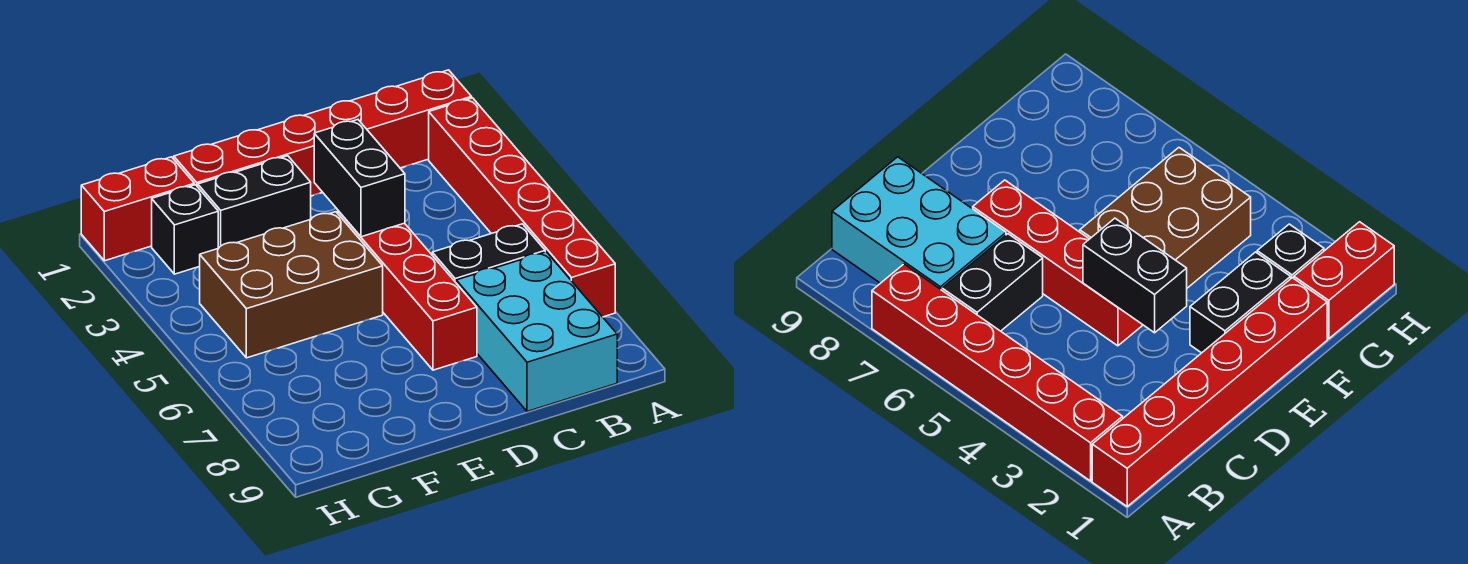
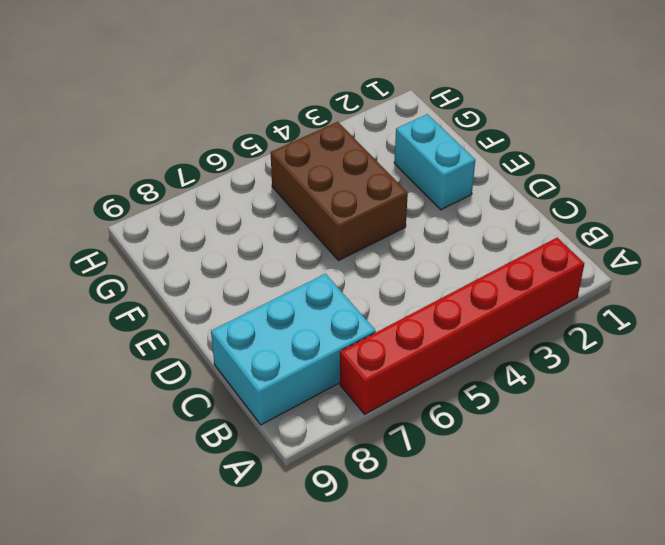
cyan brick E2:F2 level 1 -> black brick E2:F2 level 1
none -> red brick A1:F1 level 1
none -> black brick B6:C6 level 1

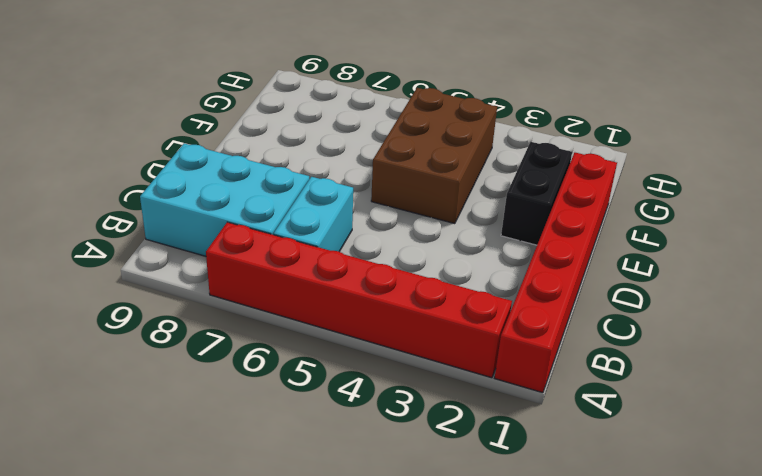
cyan brick B6:C6 level 1 -> black brick B6:C6 level 1
none -> red brick D4:D7 level 1
none -> red brick G1:H1 level 1

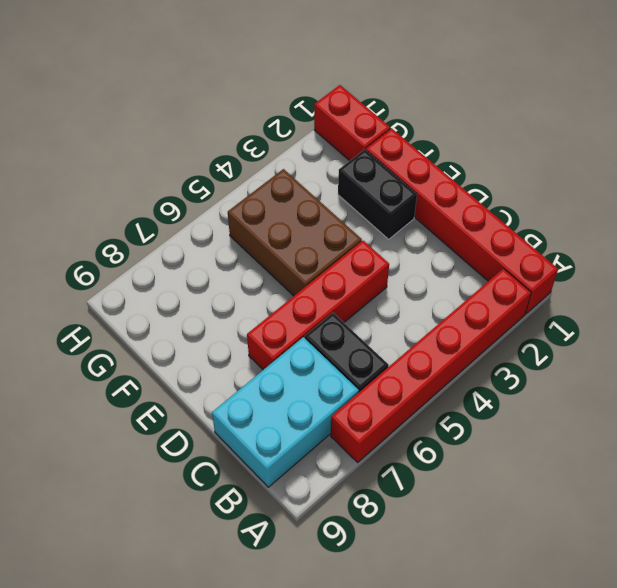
none -> black brick G2 level 1
none -> black brick D3:D4 level 2

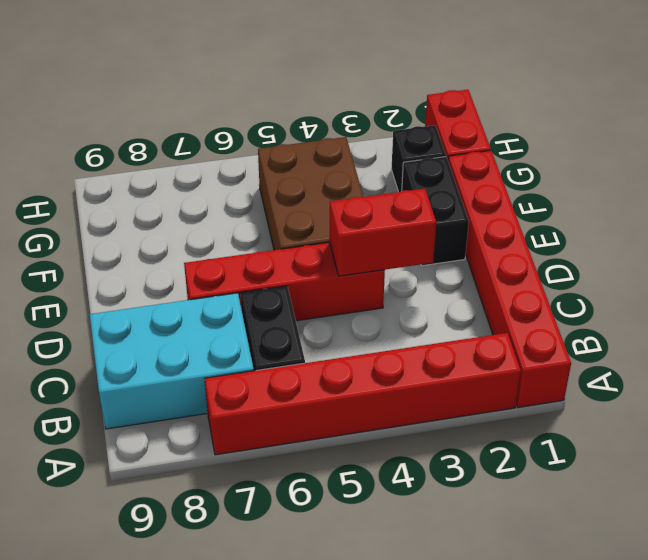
red brick D3:D4 level 2 -> black brick D3:D4 level 2

